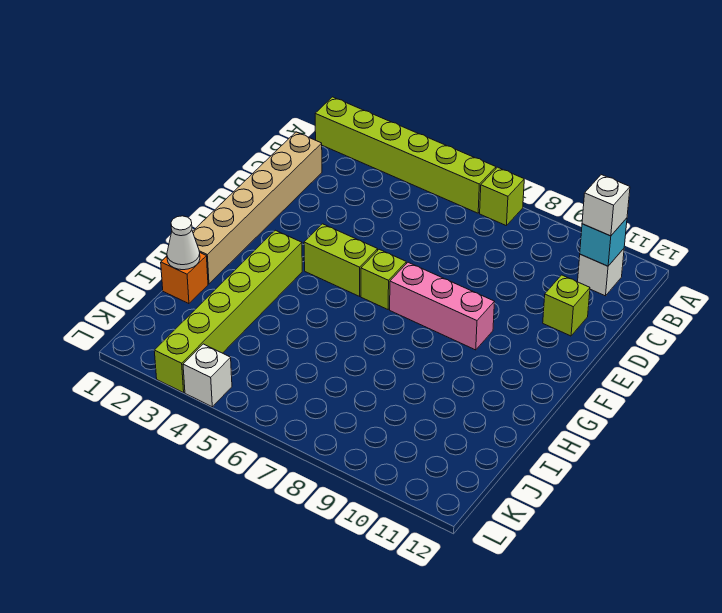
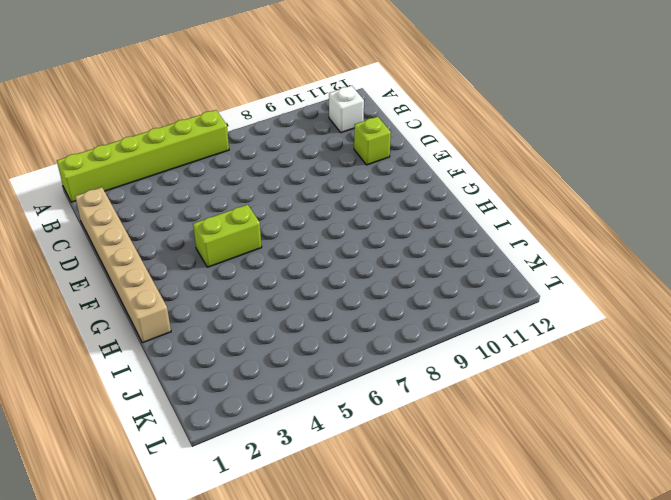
none -> lime brick A7 level 1
none -> lime brick F6 level 1
none -> pink brick F7:F9 level 1

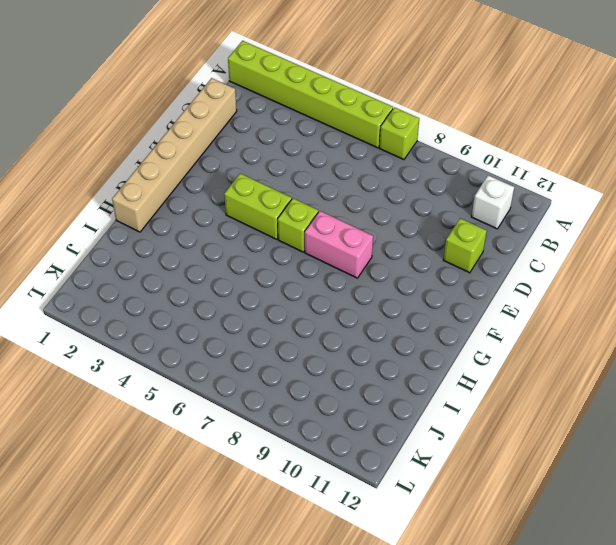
pink brick F7:F8 level 1 -> pink brick F7:F9 level 1
none -> lime brick G3:L3 level 1
none -> orange brick I1 level 1
none -> white brick L4 level 1

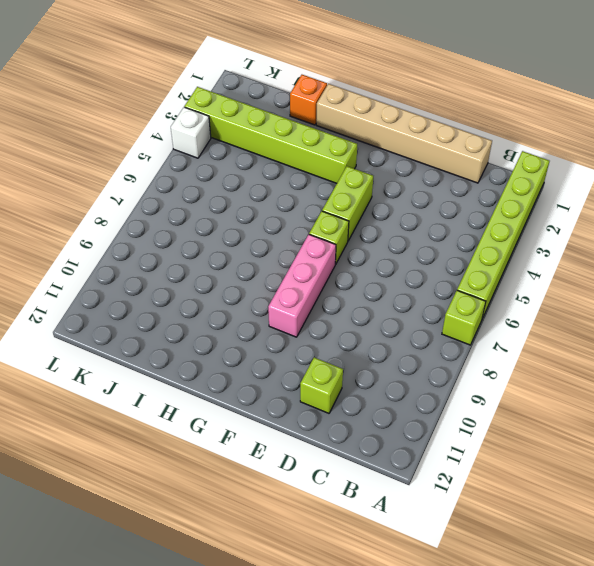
none -> white brick B11 level 1
none -> cyan brick B11 level 2
none -> white cone I1 level 2

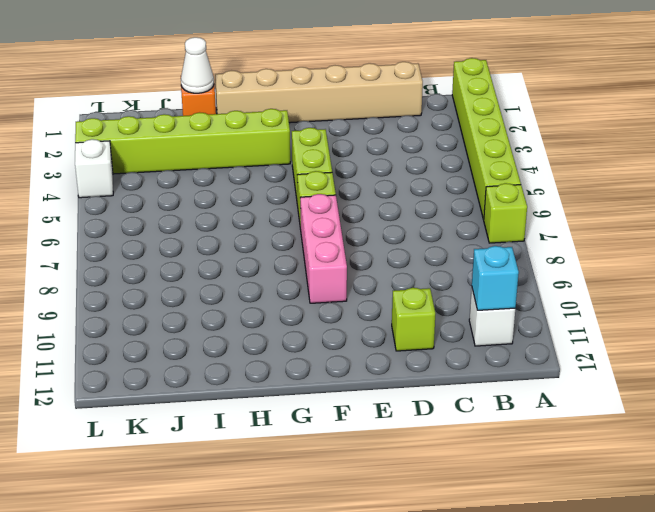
none -> white brick B11 level 3

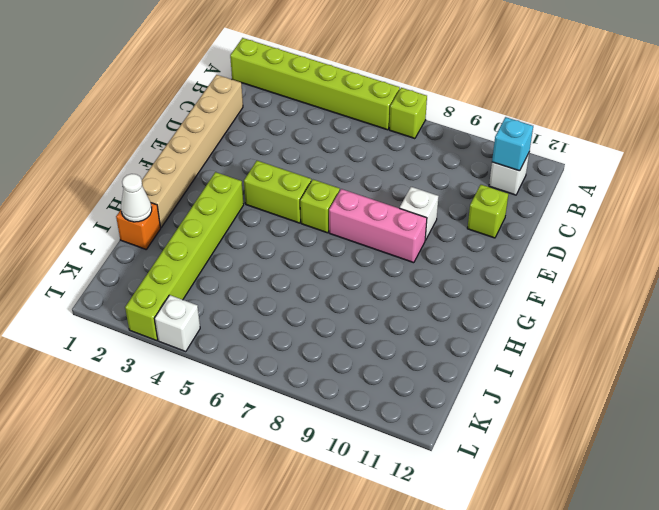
white brick E9 level 1 -> white brick B11 level 3

